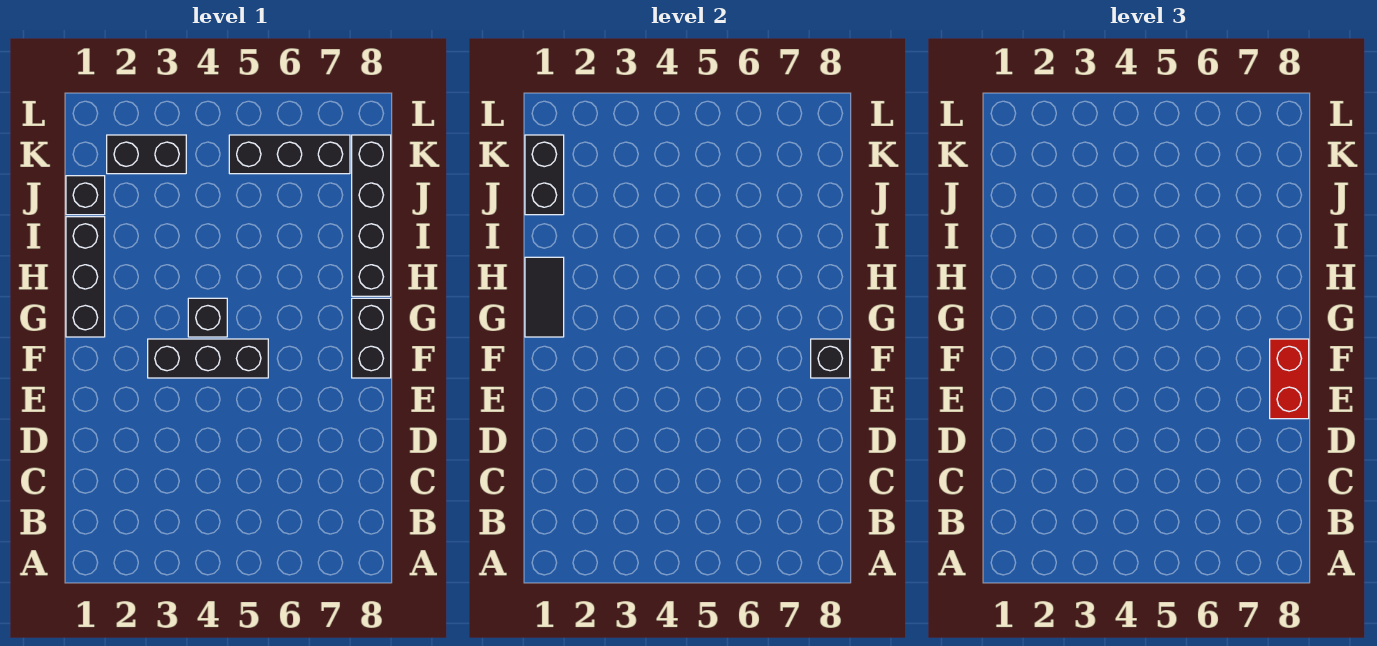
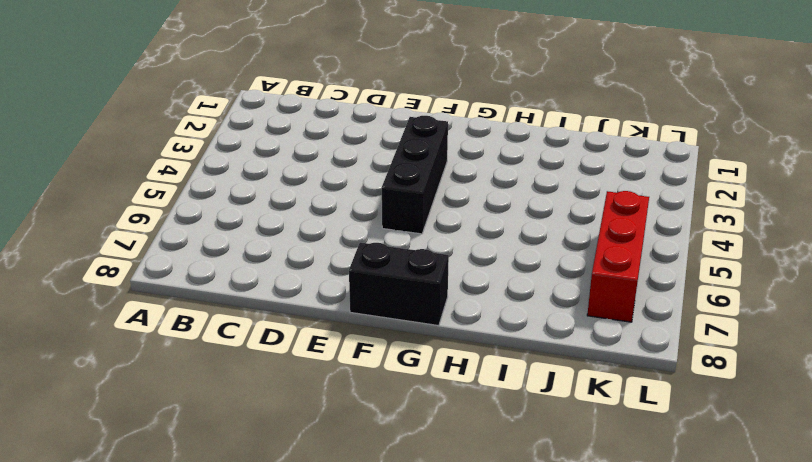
red brick K5:K7 level 1 -> black brick K5:K7 level 1
none -> black brick G1:I1 level 1
none -> black brick G4 level 1
none -> black brick H8:K8 level 1

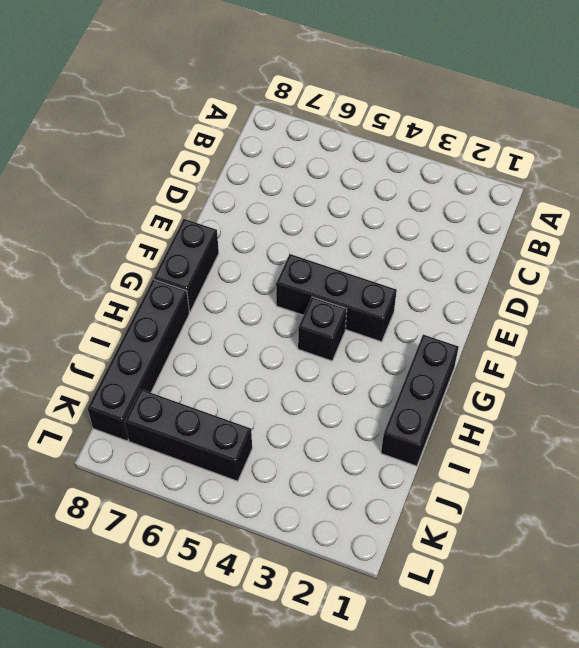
none -> black brick J1 level 1
none -> black brick K2:K3 level 1
none -> black brick F8 level 2

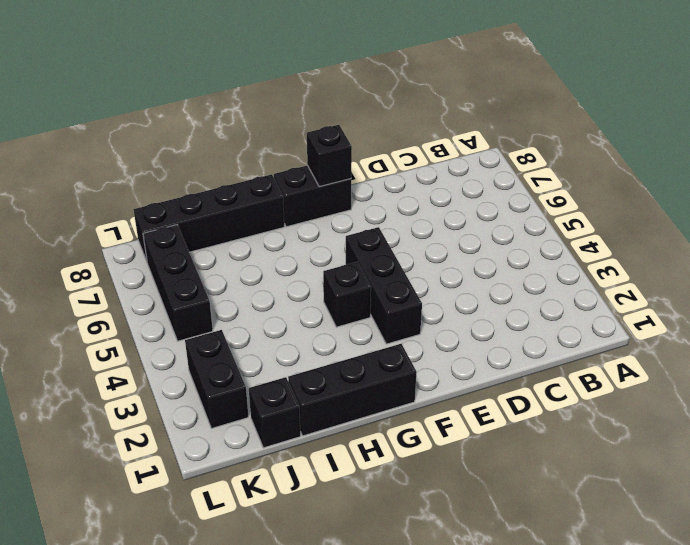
none -> black tile G1:H1 level 2
none -> black brick J1:K1 level 2
none -> red brick E8:F8 level 3

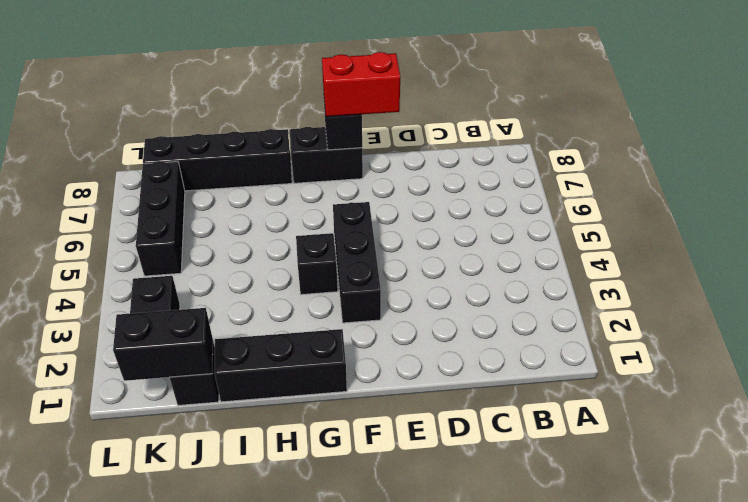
none -> black tile G1:H1 level 2

